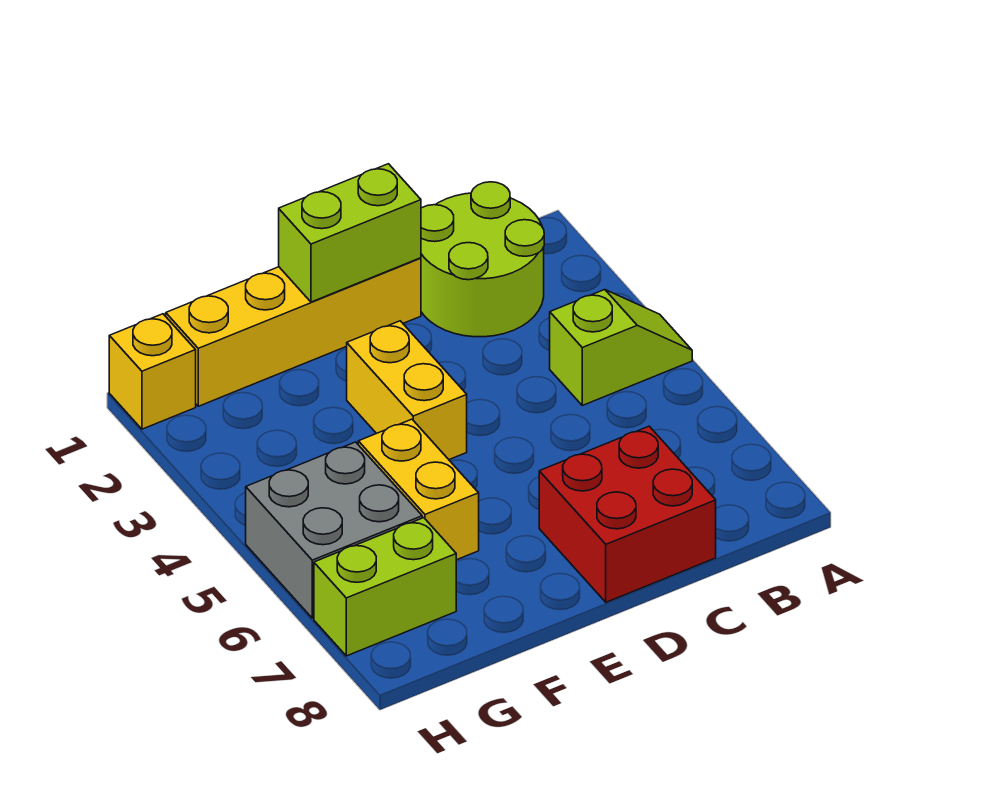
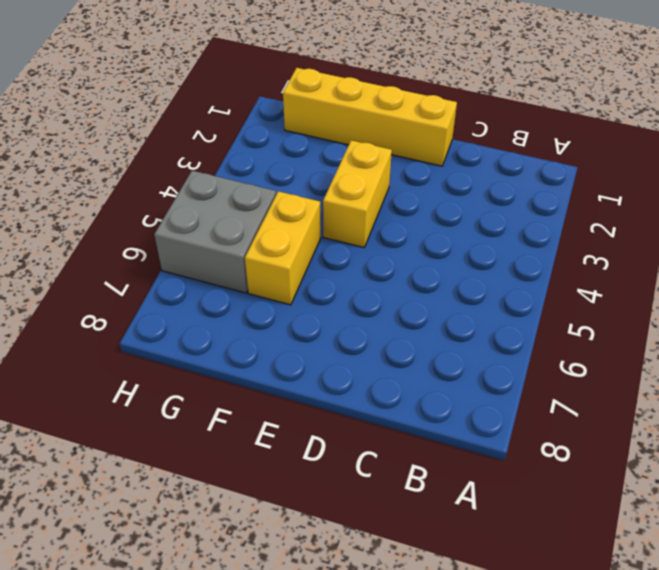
none -> lime slope A4:B4 level 1 top B
none -> lime round brick B1:C2 level 1

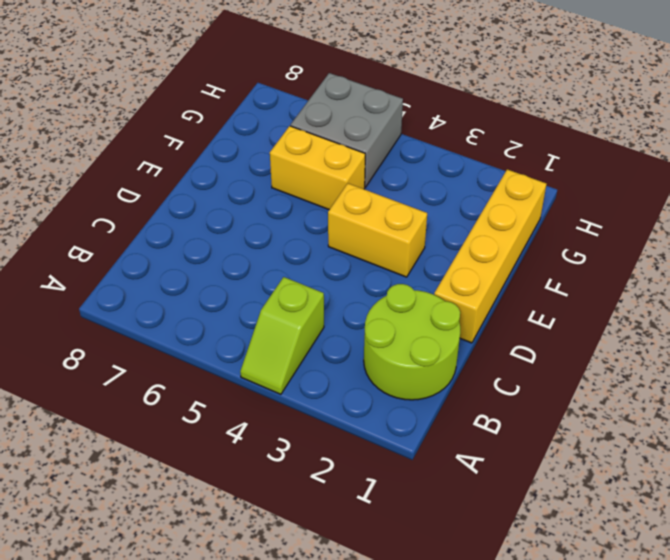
none -> red brick C7:D8 level 1
none -> lime brick G7:H7 level 1

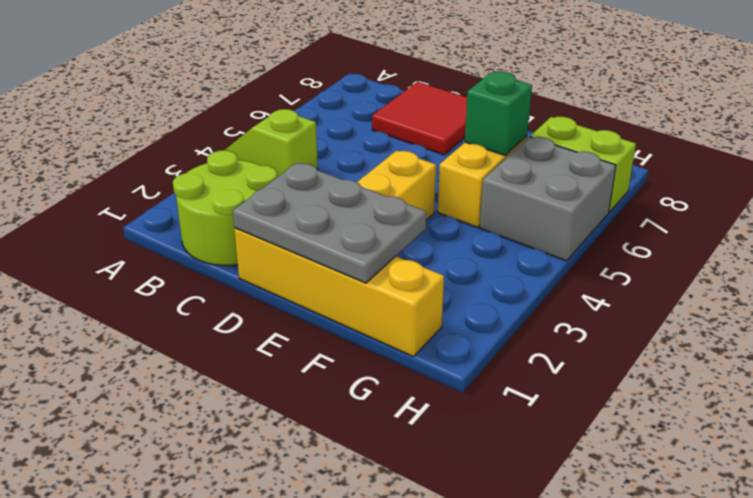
red tile C7:D8 level 1 -> red brick C7:D8 level 1
grey plate D1:F2 level 2 -> lime brick D1:E1 level 2
green brick F6 level 2 -> none
none -> yellow brick H1 level 1

